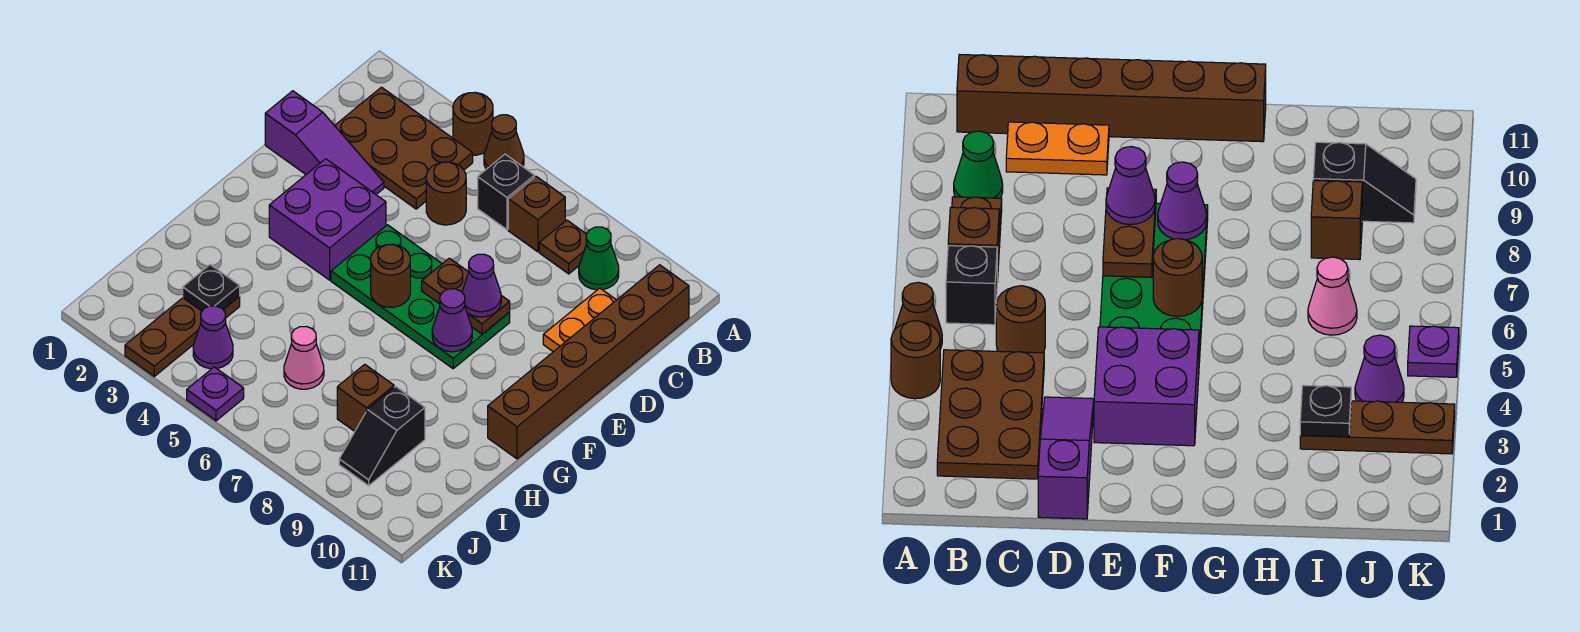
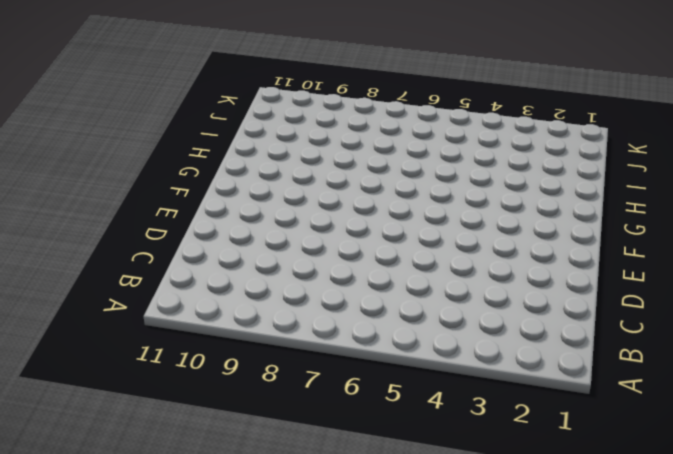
none -> brown round brick A4 level 1
none -> brown cone A5 level 1
none -> brown plate B2:C4 level 1

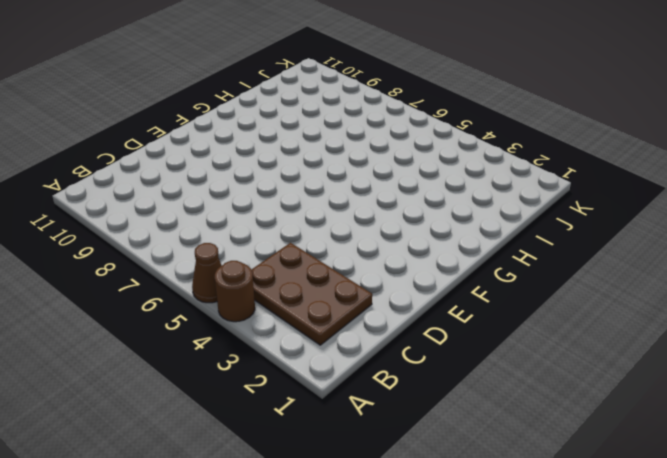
none -> black brick B6 level 1
none -> brown brick B7 level 1
none -> brown plate B8 level 1

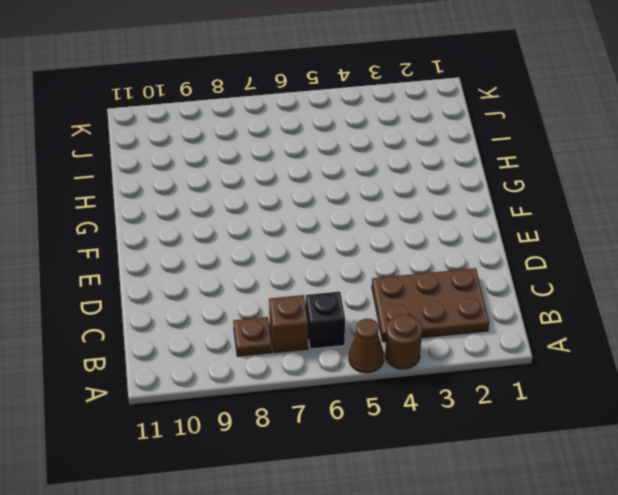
none -> green cone B9 level 1
none -> brown brick B11:G11 level 1
none -> brown round brick C5 level 1

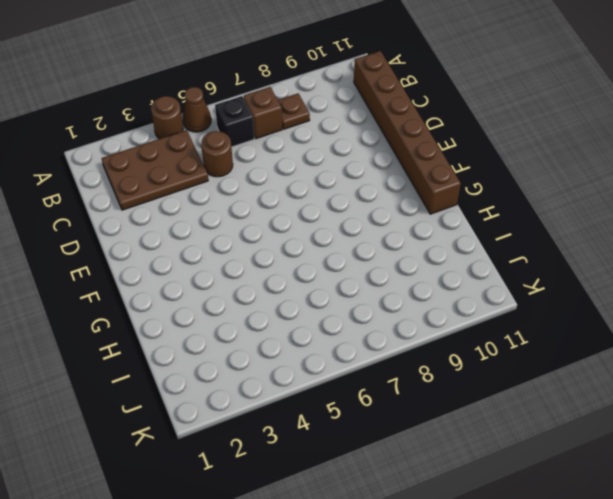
none -> green cone B9 level 1
none -> orange plate C10:D10 level 1
none -> purple slope D1:D3 level 1 top 1

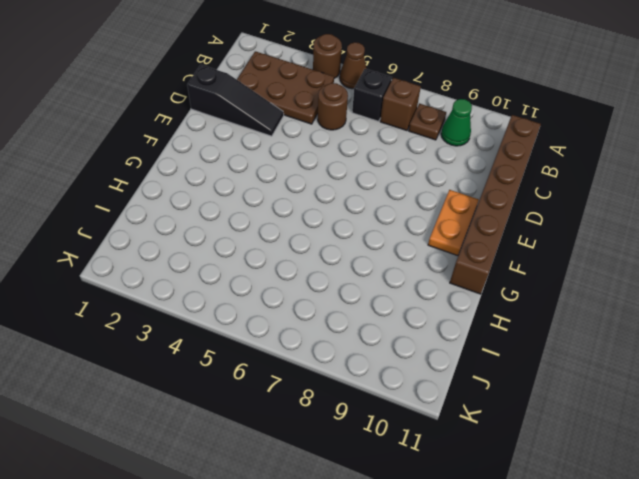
black slope D1:D3 level 1 top 1 -> purple slope D1:D3 level 1 top 1
orange plate E10:F10 level 1 -> orange plate C10:D10 level 1
none -> purple brick E3:F4 level 1
none -> green plate E5:F8 level 1
none -> brown plate I3:K3 level 1

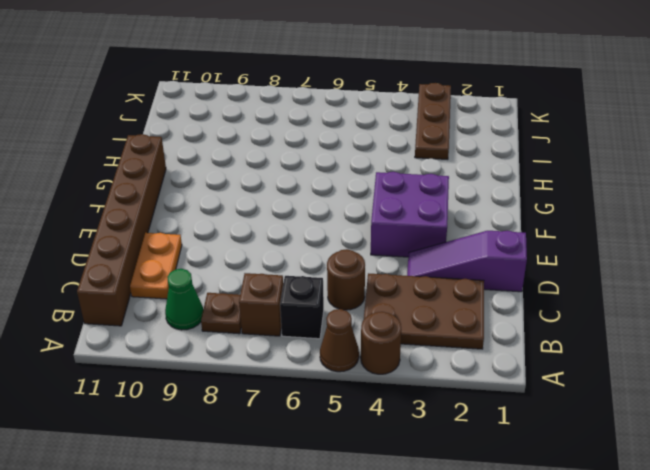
none -> green plate E5:F8 level 1
none -> pink cone I6 level 1
none -> brown brick I8 level 1

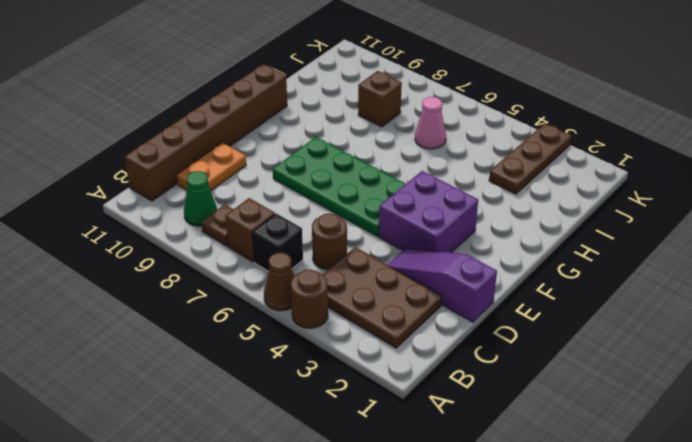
none -> black slope I9:J9 level 1 top I
none -> purple cone J4 level 1
none -> purple plate K5 level 1

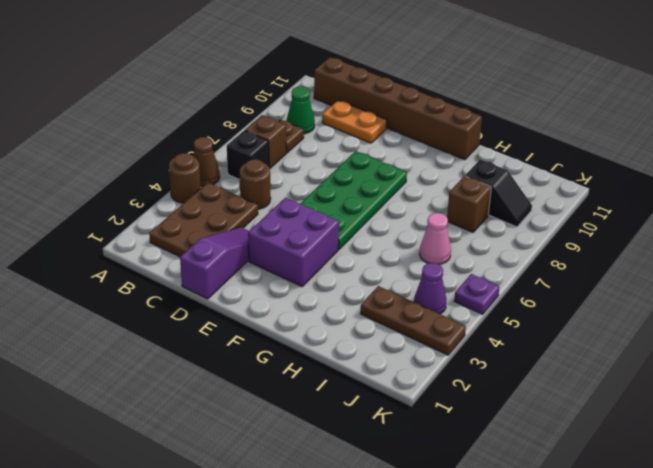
none -> brown plate E7:E8 level 2
none -> brown round brick F6 level 2
none -> purple cone F8 level 2

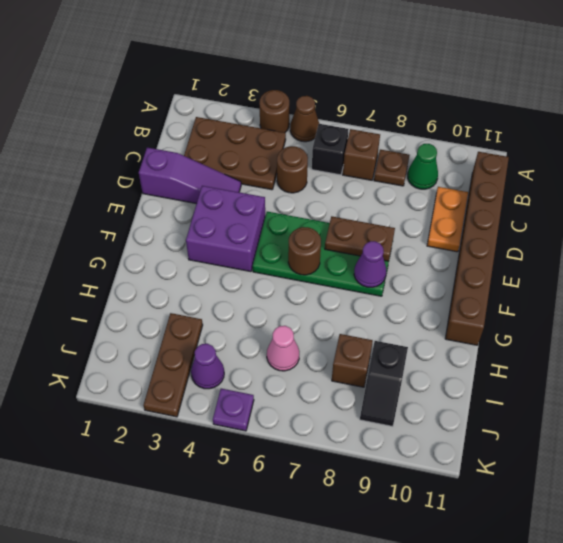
none -> black plate I3 level 2
none -> purple cone E8 level 3

